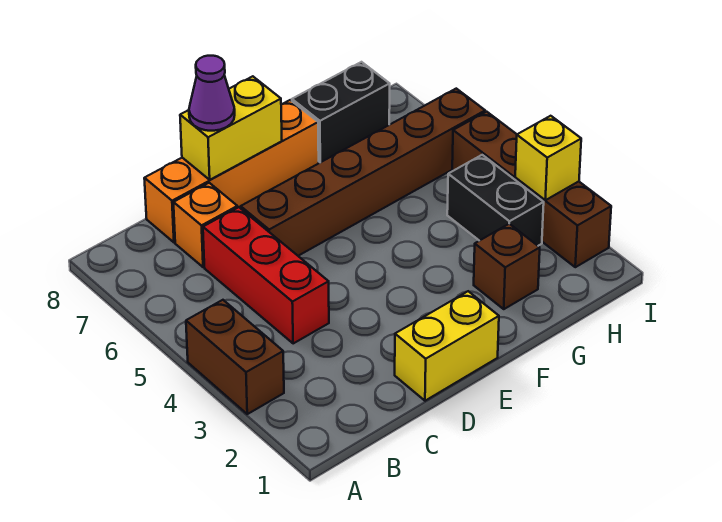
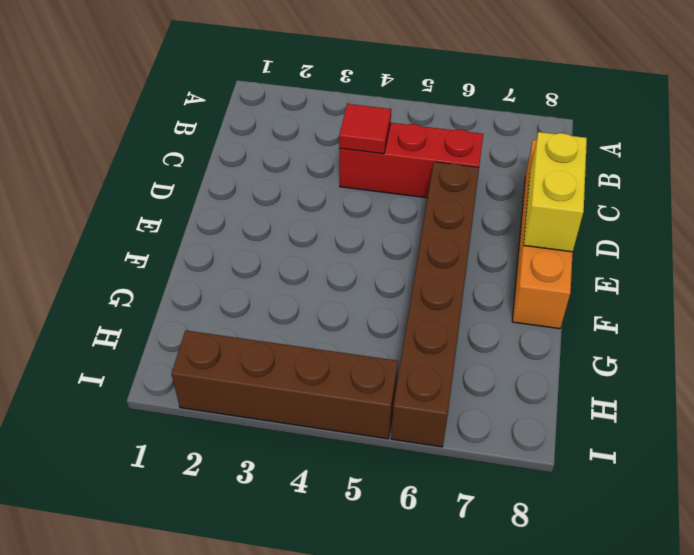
red tile C4 level 2 -> none
none -> brown brick A3:A4 level 1
none -> orange brick C7 level 1
none -> yellow brick D1:E1 level 1

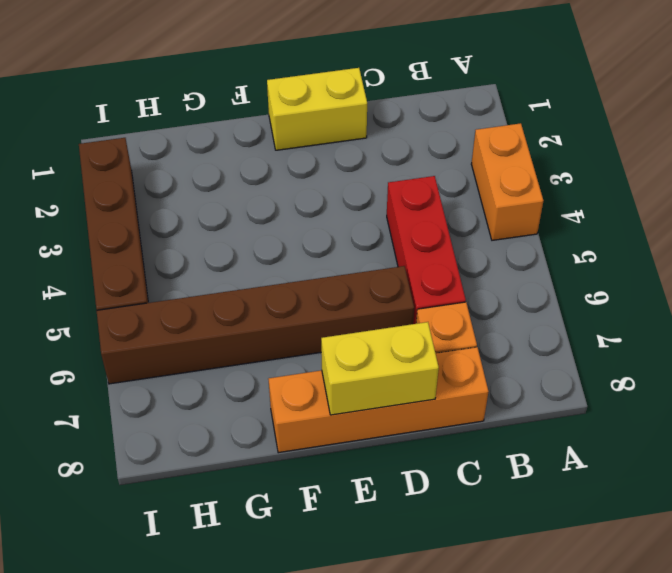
orange brick A3:A4 level 1 -> brown brick A3:A4 level 1
none -> brown brick G2 level 1
none -> black brick G8:H8 level 1
none -> black brick H3:H4 level 1

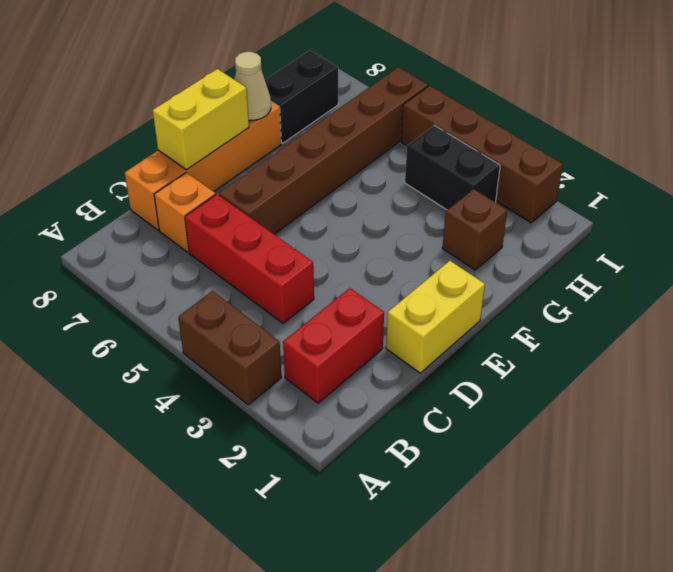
red brick B2:C2 level 1 -> none
tan cone F8 level 2 -> none
none -> yellow brick I3 level 2
none -> purple cone D8 level 3

